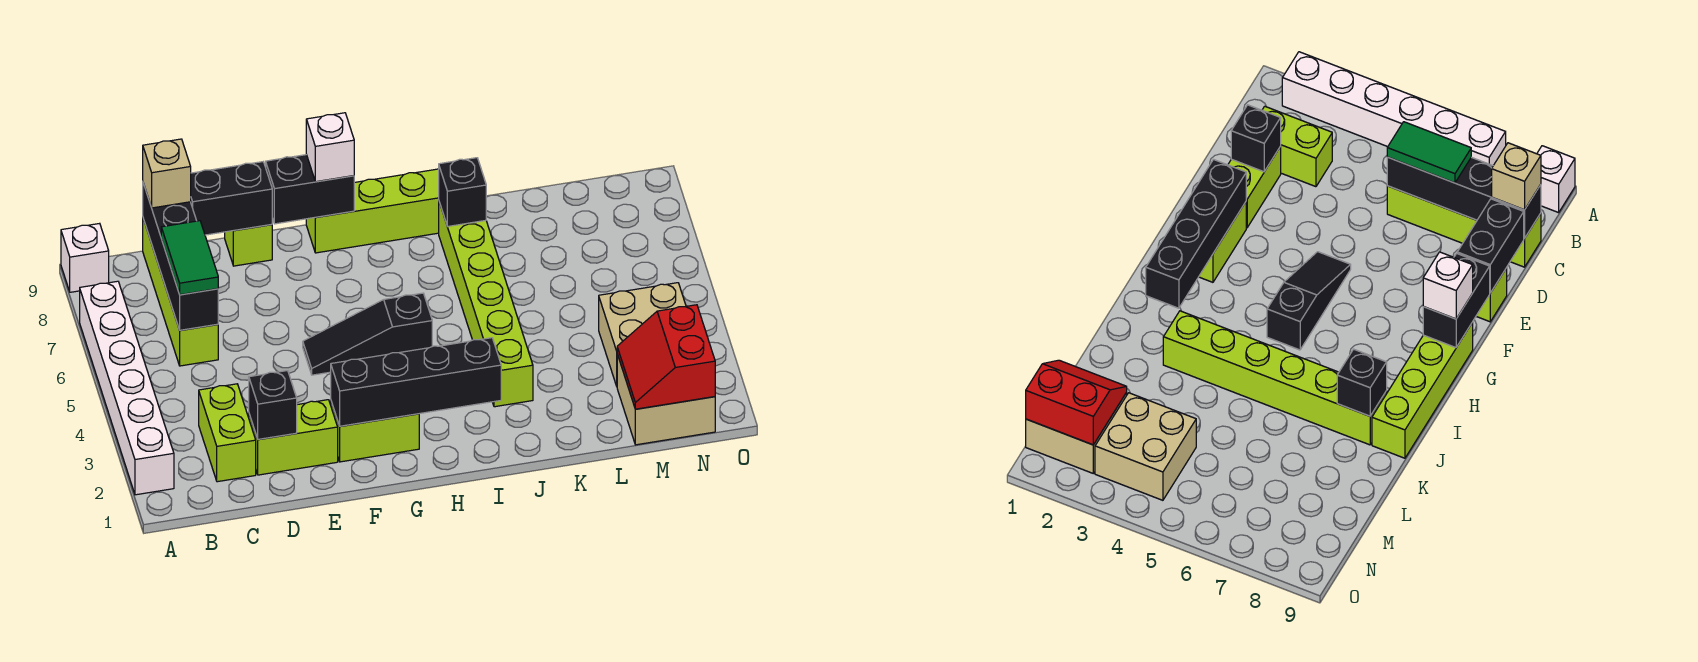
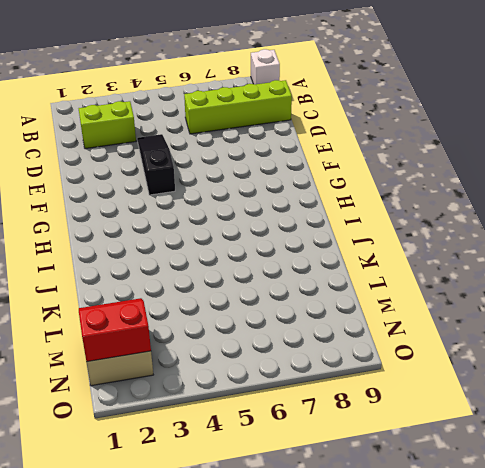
black slope D4:F4 level 1 top F -> black slope F5:H5 level 1 top H
none -> white brick A2:A7 level 1
none -> lime brick D2:E2 level 1
none -> lime brick E9 level 1

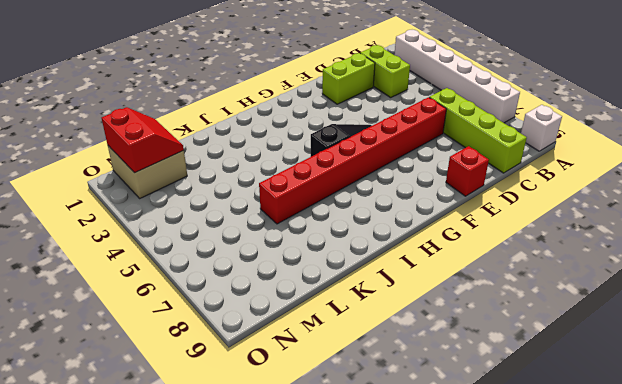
red brick D6:K6 level 1 -> lime brick J3:J8 level 1
red brick E9 level 1 -> lime brick E9 level 1
none -> lime brick F2:G2 level 1
none -> lime brick G9:J9 level 1
none -> tan brick M3:N4 level 1

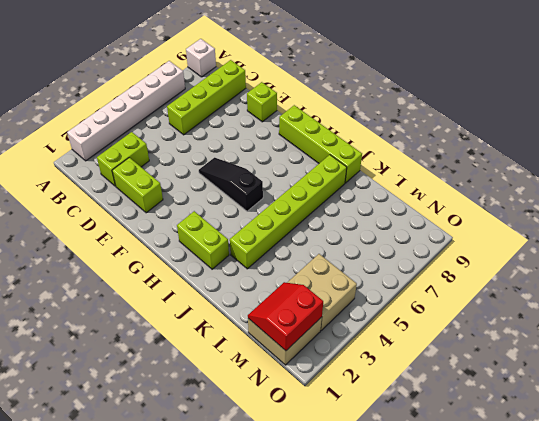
lime brick H2:I2 level 1 -> lime brick F2:G2 level 1
none -> black brick C6:C9 level 2
none -> black brick D2 level 2
none -> black brick D9:E9 level 2

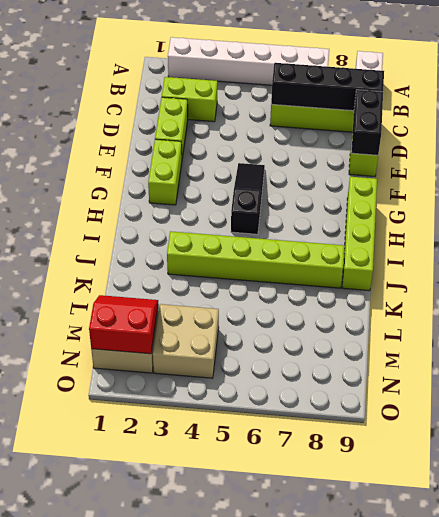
none -> black brick D2 level 2
none -> black brick F2:I2 level 2
none -> black brick F9:G9 level 2

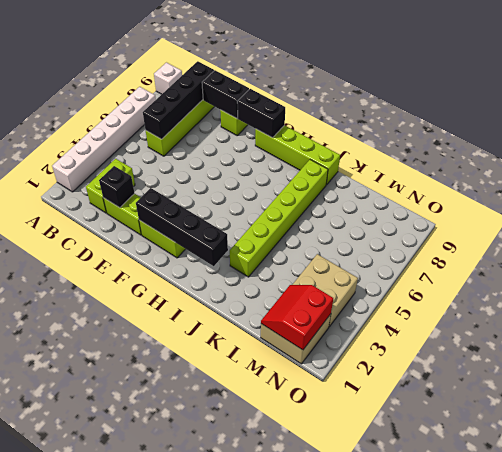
none -> black slope F5:H5 level 1 top H
none -> black brick J8 level 2
none -> green tile C6:C7 level 3

